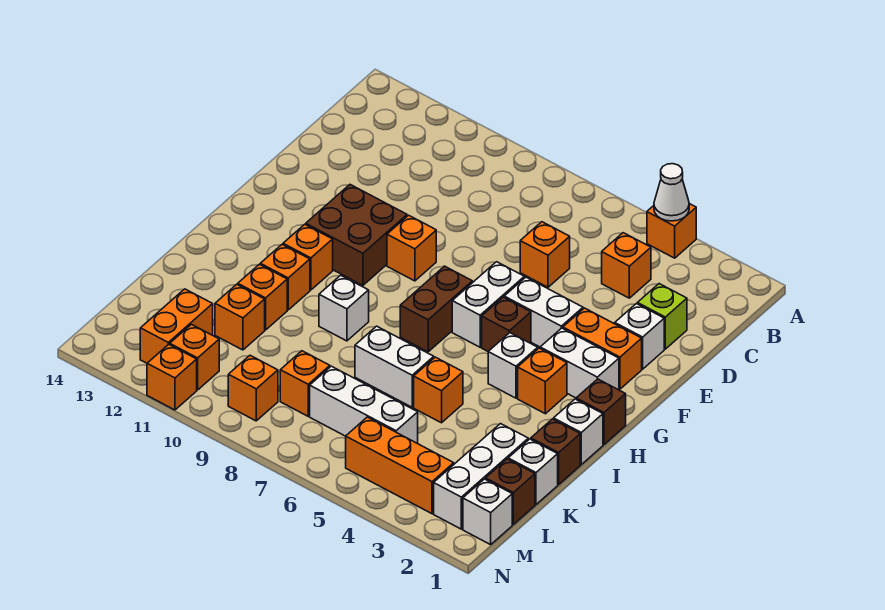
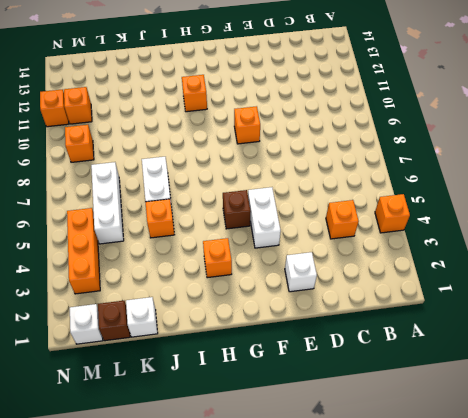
none -> lime brick D2 level 1
none -> orange brick D6 level 1
none -> orange brick F2:F3 level 1
none -> white brick F6:G6 level 1

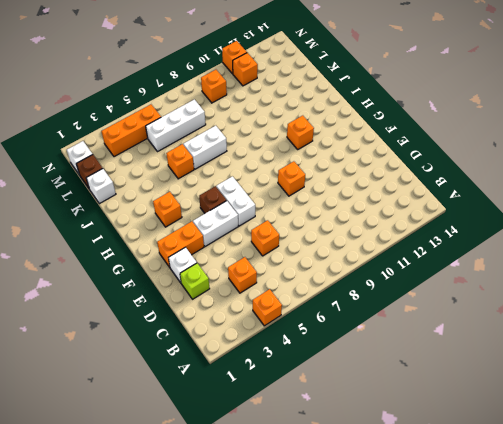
none -> brown brick F10:G11 level 1
none -> white brick G2:G3 level 1
none -> brown brick G7:H7 level 1
none -> brown brick H1 level 1

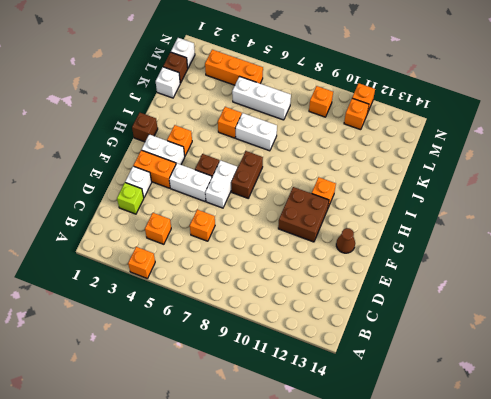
brown cone F13 level 1 -> none
none -> orange brick F9 level 1
none -> white brick H4 level 1
none -> white brick I1 level 1
none -> white brick I9 level 1

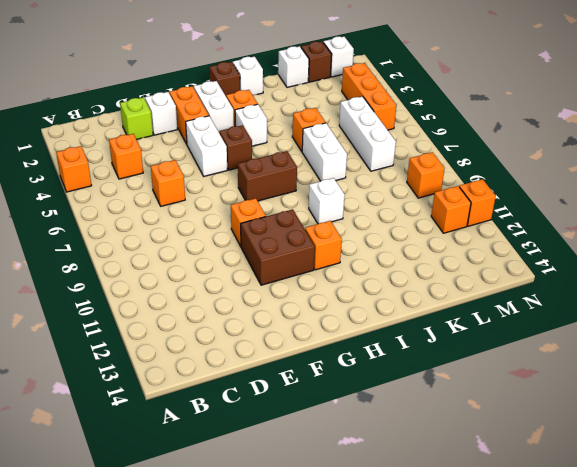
none -> white brick F6:G6 level 1
none -> orange brick I11 level 1
none -> brown brick J1 level 1
none -> orange brick J11 level 1

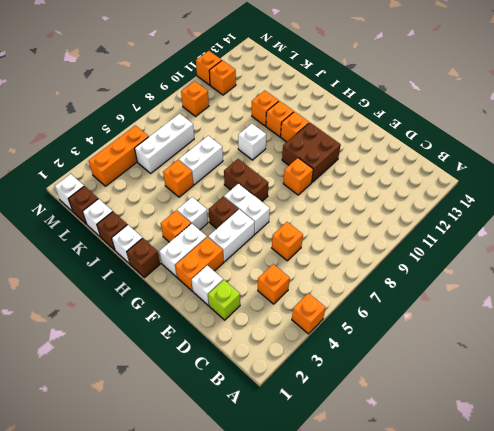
none -> white brick K2:M2 level 1
none -> orange brick K11 level 1
none -> orange brick L8 level 1
none -> orange brick L12:M12 level 1

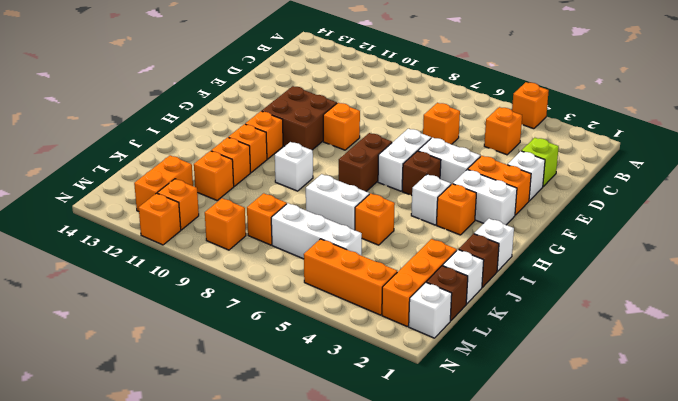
orange brick K2:M2 level 1 -> white brick K2:M2 level 1
none -> brown brick H1 level 1
none -> white cone A4 level 2

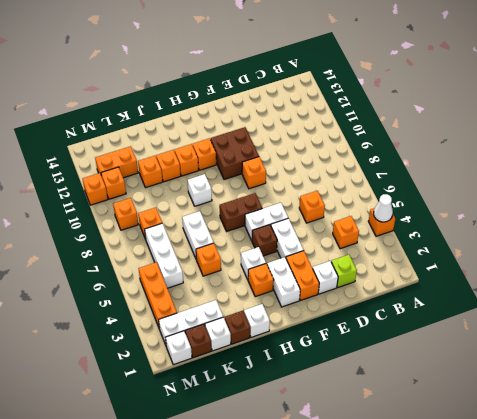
none -> brown brick H1 level 1

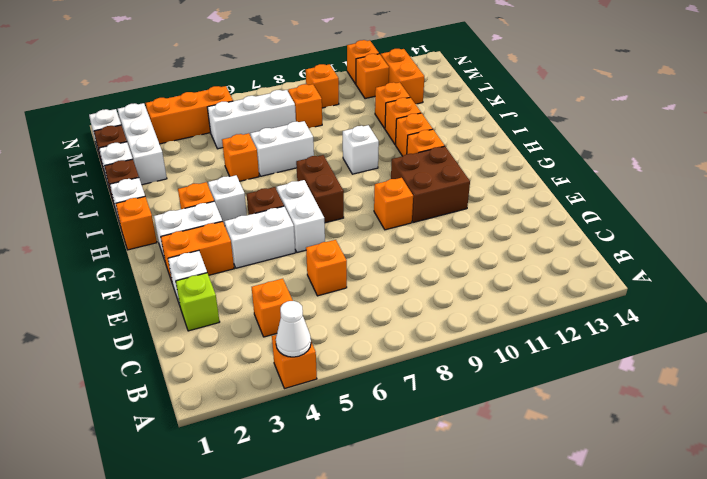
orange brick H1 level 1 -> brown brick H1 level 1

